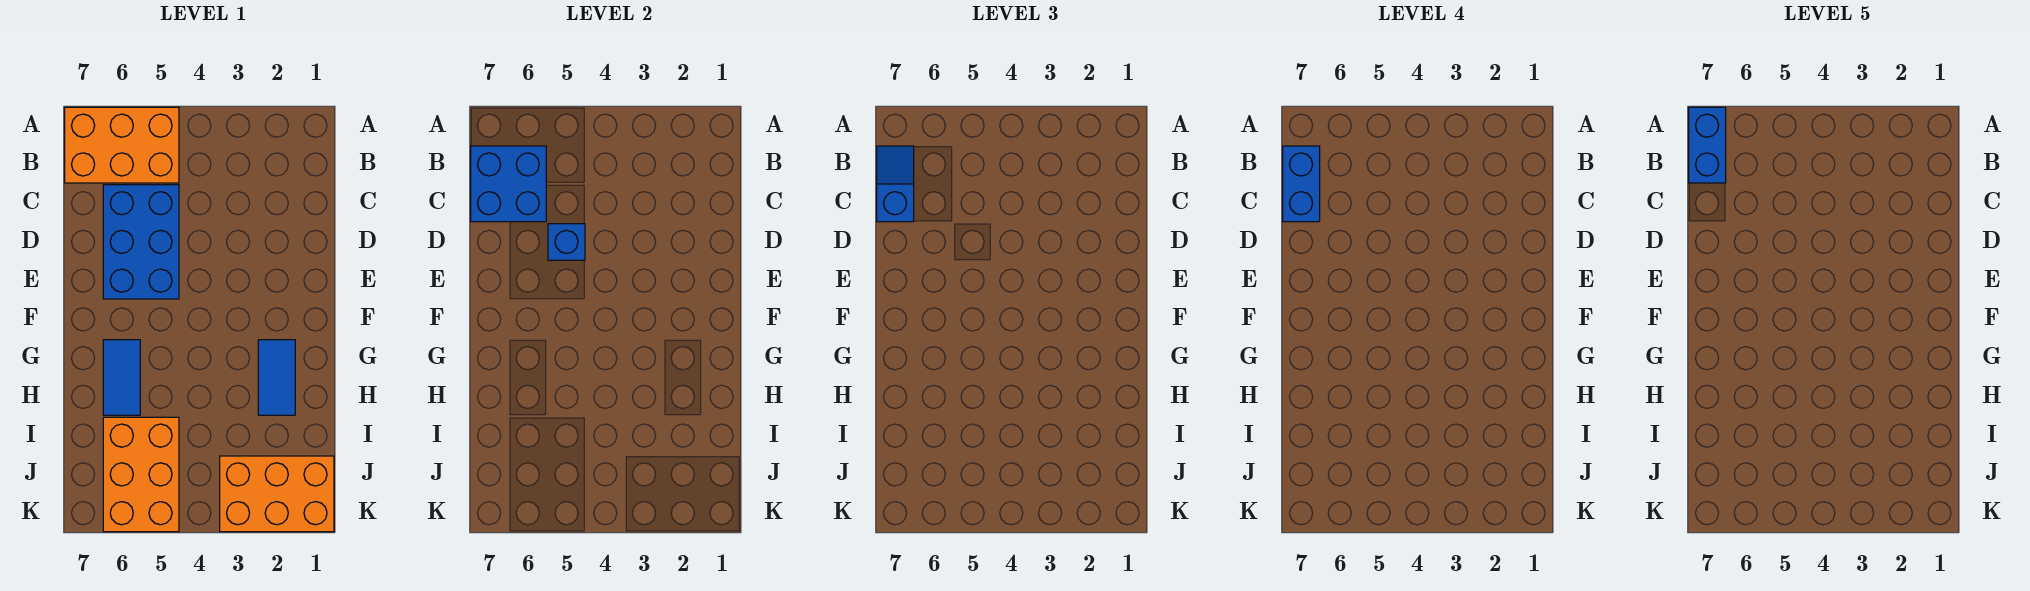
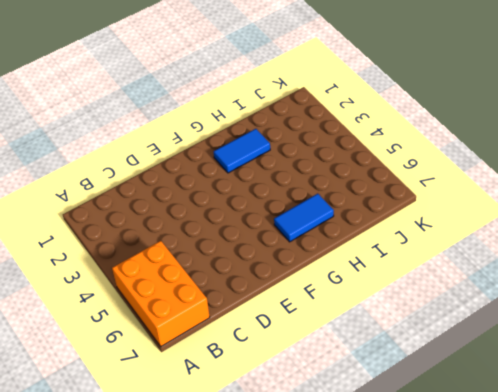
none -> blue brick C5:E6 level 1
none -> orange brick I5:K6 level 1

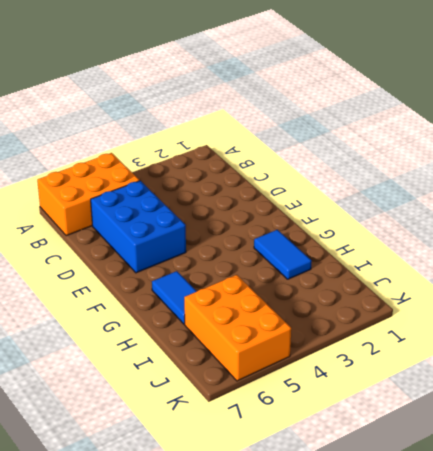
none -> orange brick J1:K3 level 1
none -> blue brick B6:C7 level 2

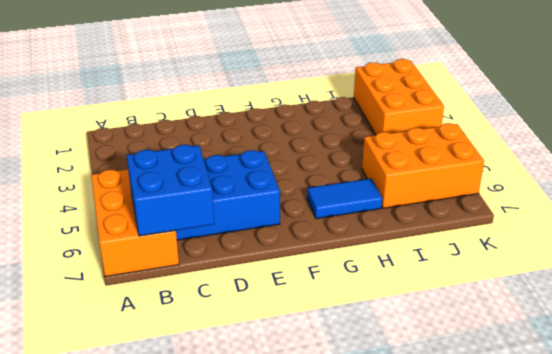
none -> blue tile G2:H2 level 1
none -> blue brick D5 level 2

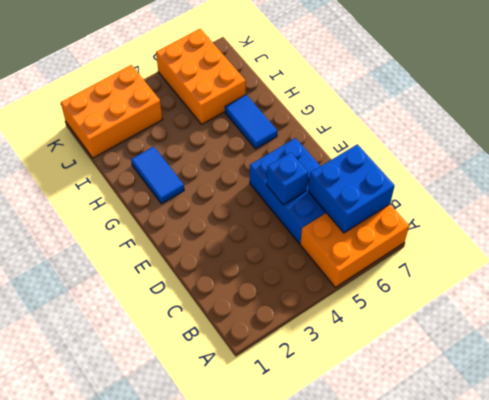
none -> blue slope B7:C7 level 3 top C
none -> blue brick B7:C7 level 4

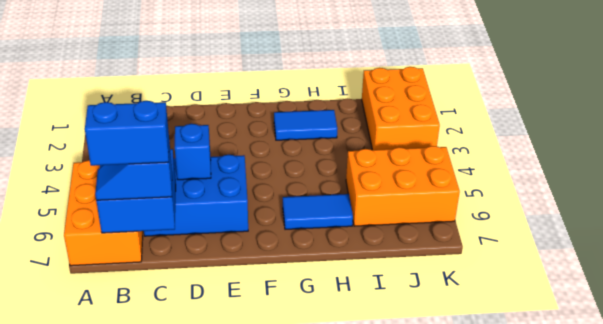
none -> blue brick A7:B7 level 5

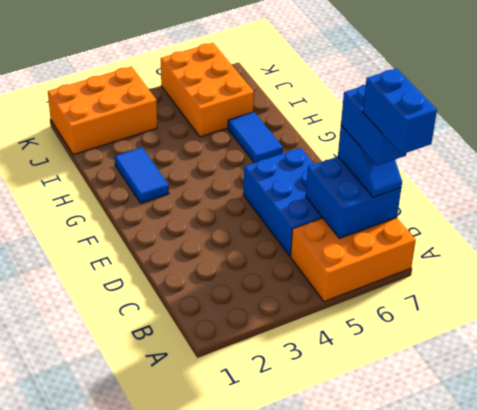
none -> blue brick D5 level 2

